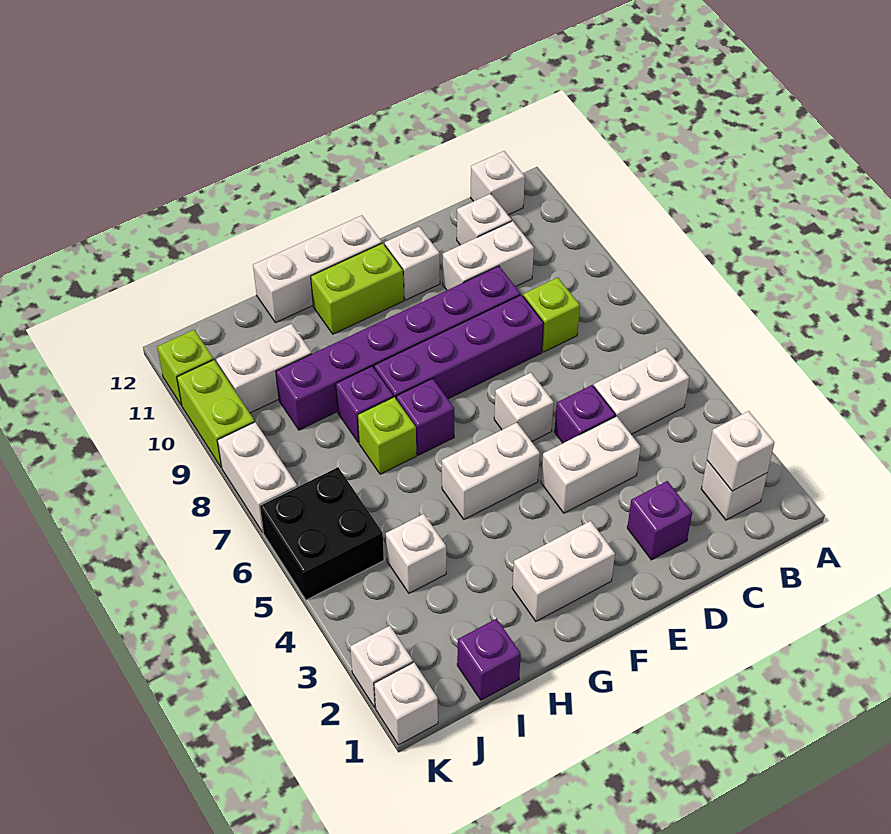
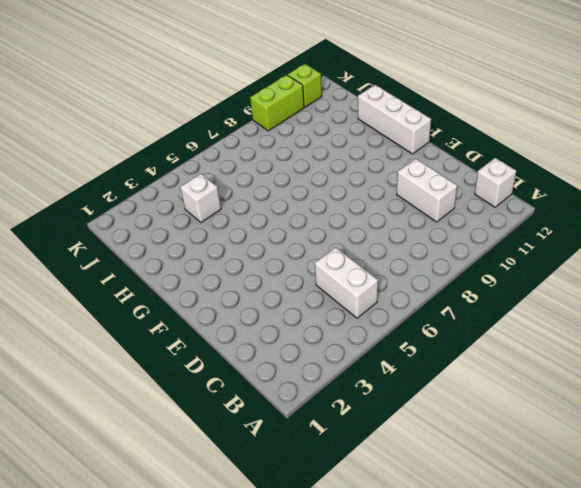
none -> white brick B2 level 1
none -> lime brick C8 level 1
none -> white brick C11 level 1
none -> purple brick D2 level 1

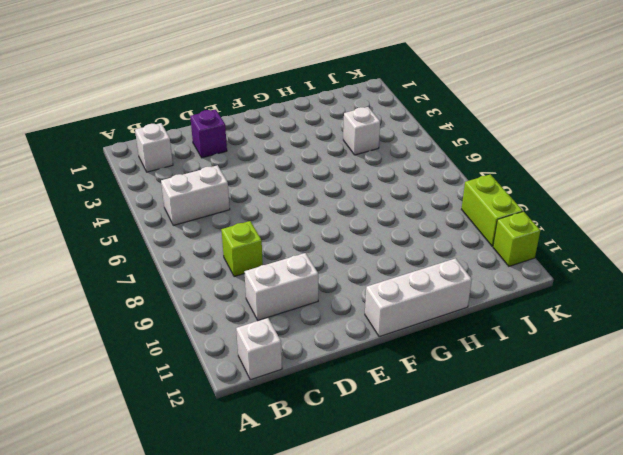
none -> white brick C11 level 1
none -> white brick D4:E4 level 1
none -> purple brick D5 level 1
none -> purple brick D8:G8 level 1

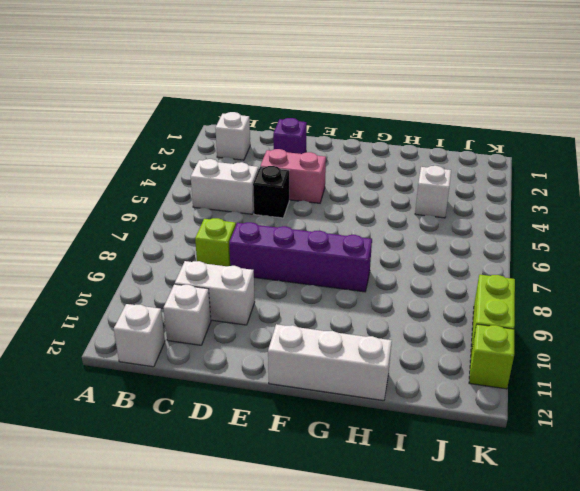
pink brick D4:E4 level 1 -> white brick D4:E4 level 1
black brick D5 level 1 -> purple brick D5 level 1
none -> purple brick D9:I9 level 1
none -> white brick E6 level 1
none -> white brick E11 level 1
none -> white brick F2:G2 level 1

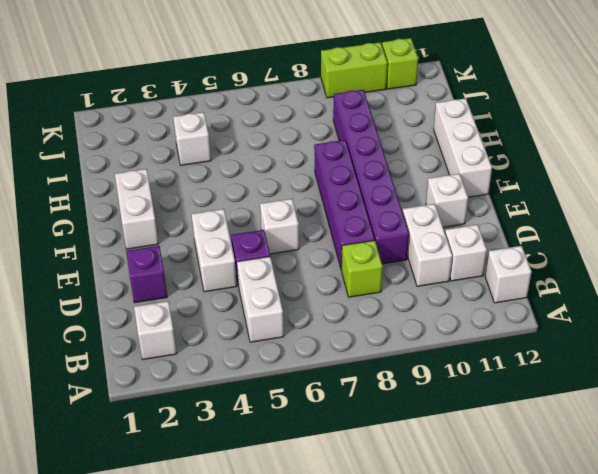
none -> white brick F5:G5 level 1
none -> lime brick F11:G11 level 1
none -> purple brick G7 level 1
none -> lime brick H7 level 1

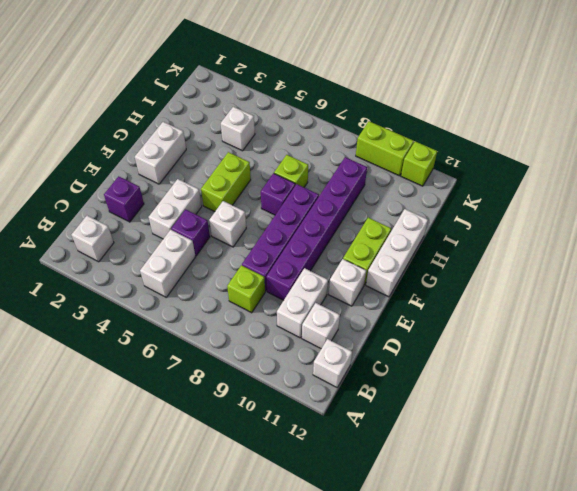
lime brick F5:G5 level 1 -> white brick F5:G5 level 1
none -> purple brick H8 level 1
none -> purple brick I1 level 1
none -> white brick I10:J10 level 1
none -> black brick J5:K6 level 1

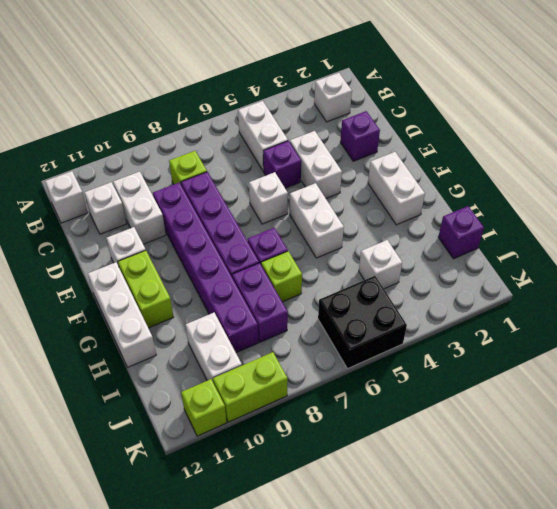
purple brick H8:I8 level 1 -> purple brick H8 level 1
none -> white brick K1 level 1
none -> white brick K2 level 1
none -> white brick K7:K8 level 1
none -> white brick B2 level 2

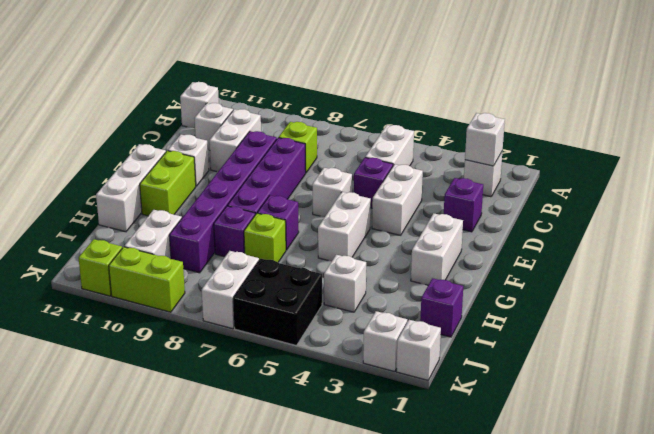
white brick J7:K7 level 1 -> white brick K7:K8 level 1

